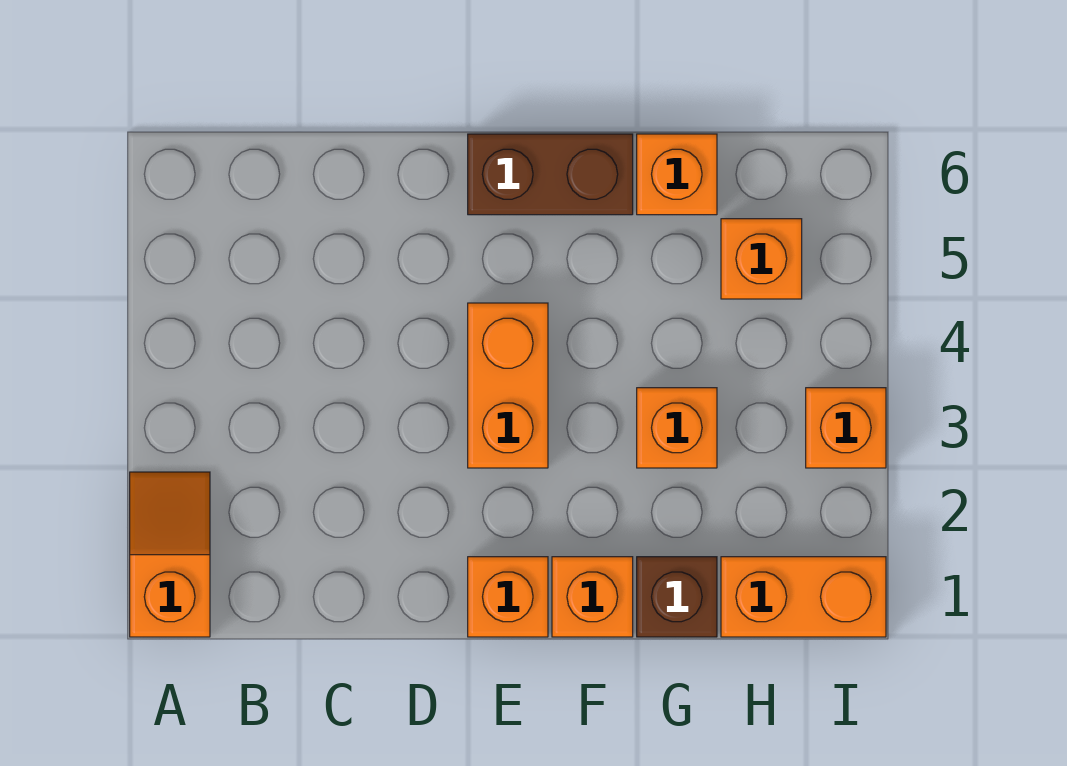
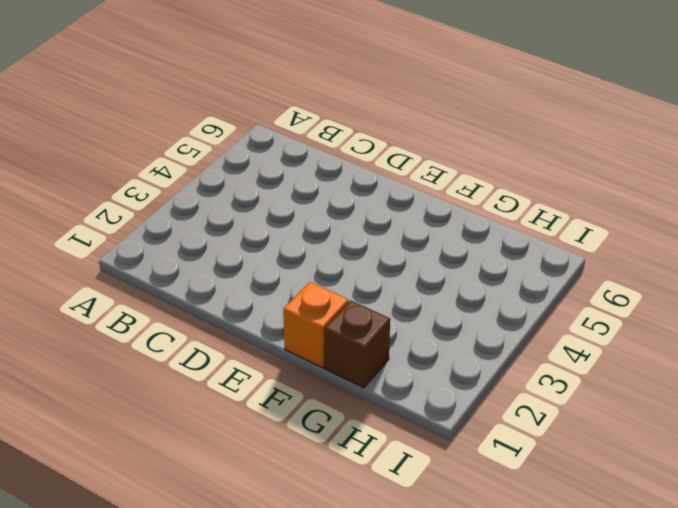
none -> orange slope A1:A2 level 1 top 1
none -> orange brick E1 level 1

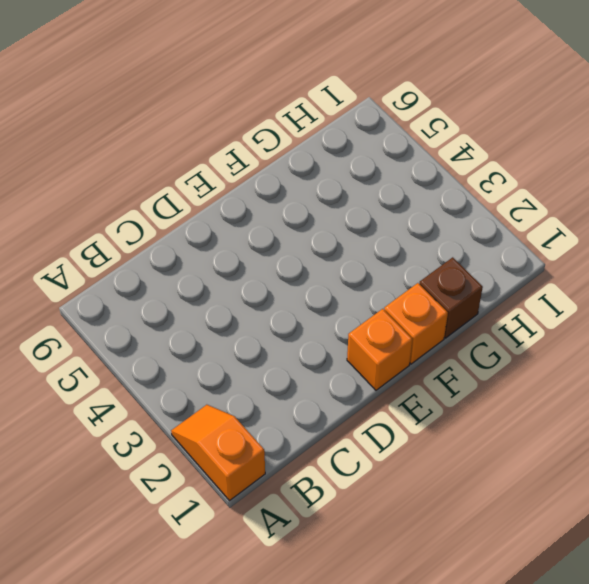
none -> orange brick E3:E4 level 1
none -> brown brick E6:F6 level 1

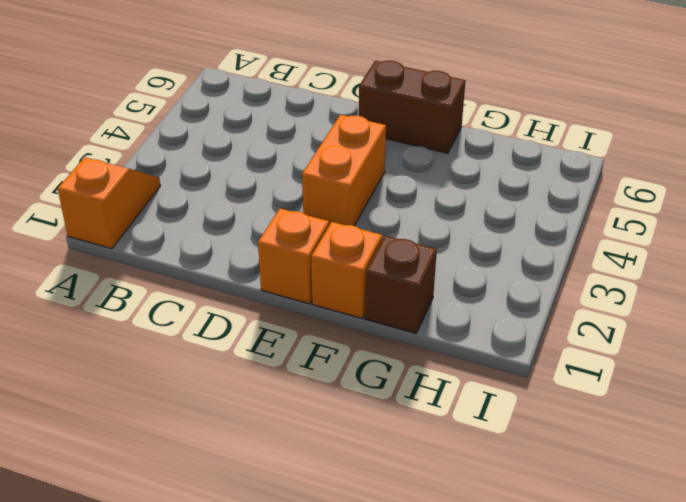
none -> orange brick G3 level 1
none -> orange brick G6 level 1

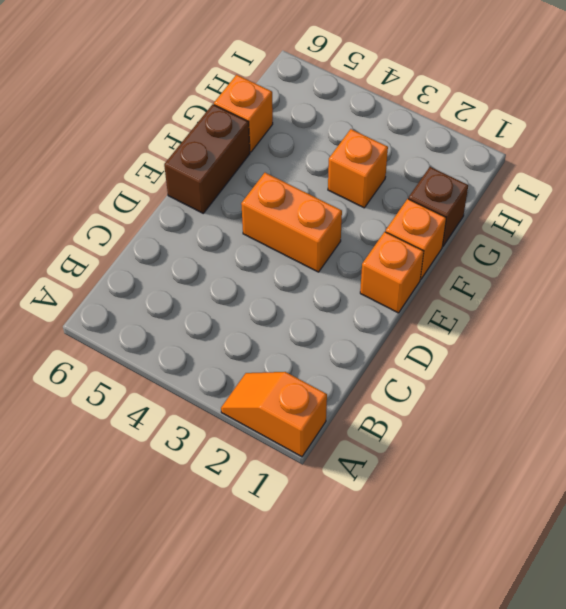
none -> orange brick H1:I1 level 1
none -> orange brick H5 level 1

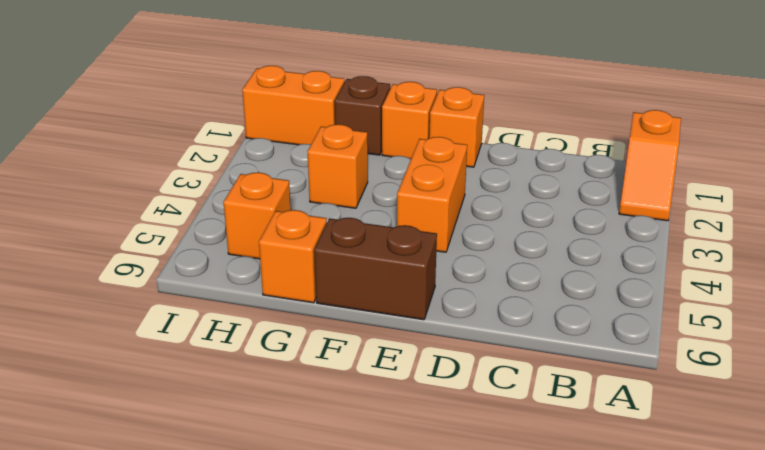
none -> orange brick I3 level 1

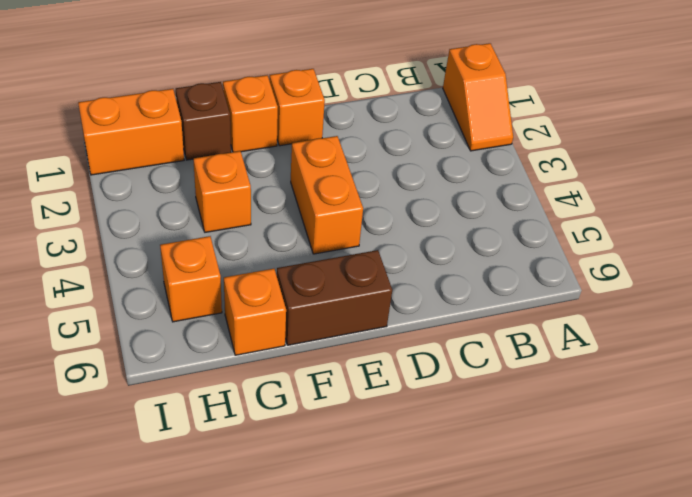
none -> orange brick I3 level 1

